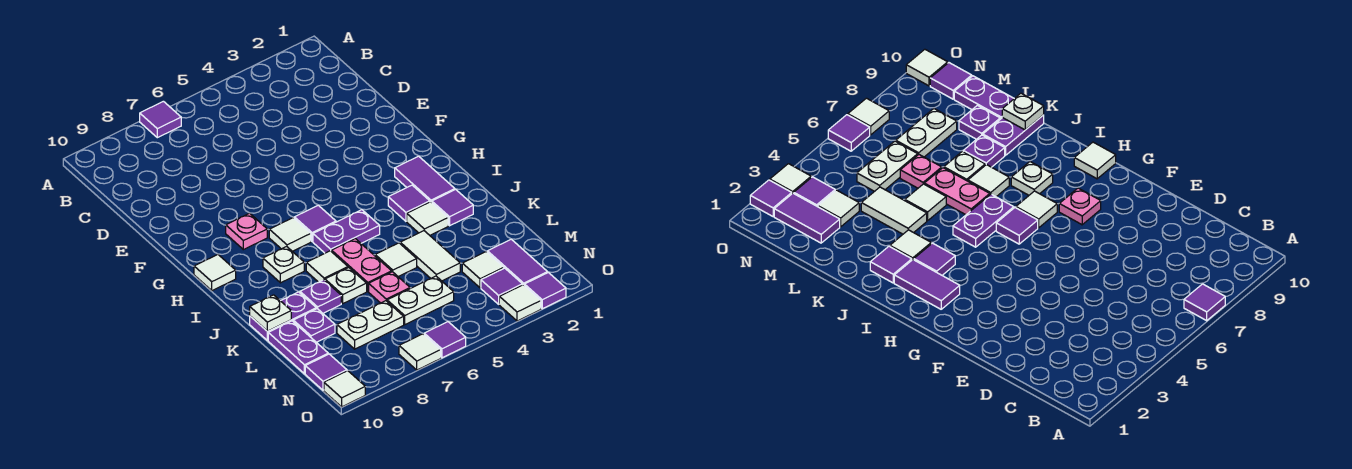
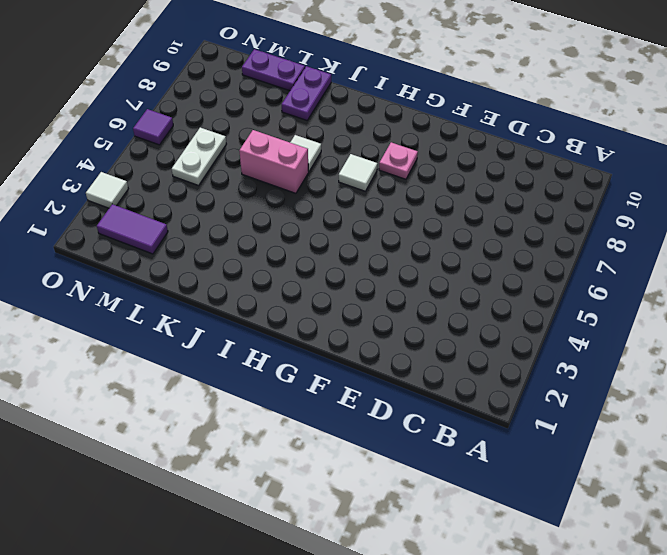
pink brick J6:K6 level 1 -> pink plate J6:K6 level 1
none -> purple tile A7 level 1
none -> purple tile H2:I2 level 1
none -> purple tile H6 level 1
none -> white tile H10 level 1

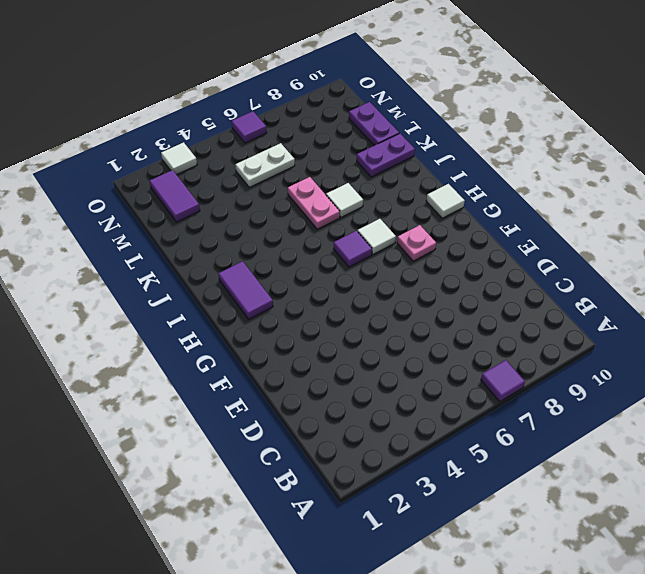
none -> purple tile I3 level 1
none -> purple plate I5:I6 level 1
none -> white plate I8 level 1
none -> purple tile J2 level 1

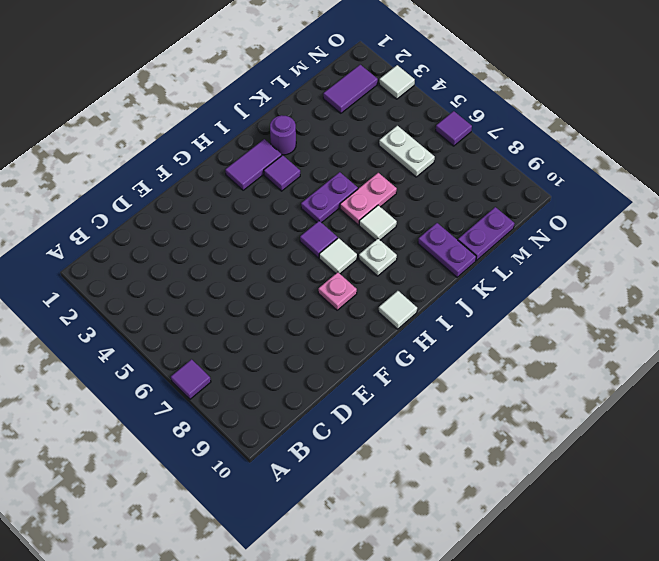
purple plate I5:J5 level 1 -> purple plate I5:I6 level 1
purple round brick J2 level 1 -> purple tile J2 level 1
none -> white tile J3 level 1
none -> white tile K4:L4 level 1
none -> white tile K5 level 1
none -> white plate K7 level 1

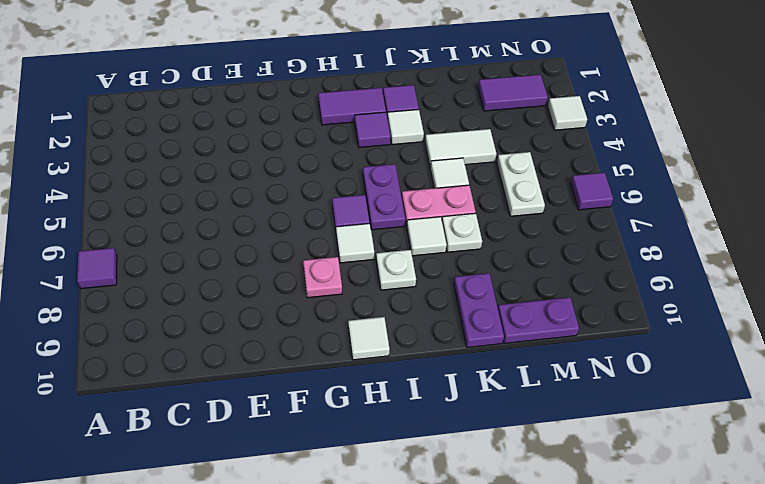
none -> purple plate K8 level 1
none -> pink plate L6 level 1
none -> purple plate L9 level 1
none -> white tile M3 level 1

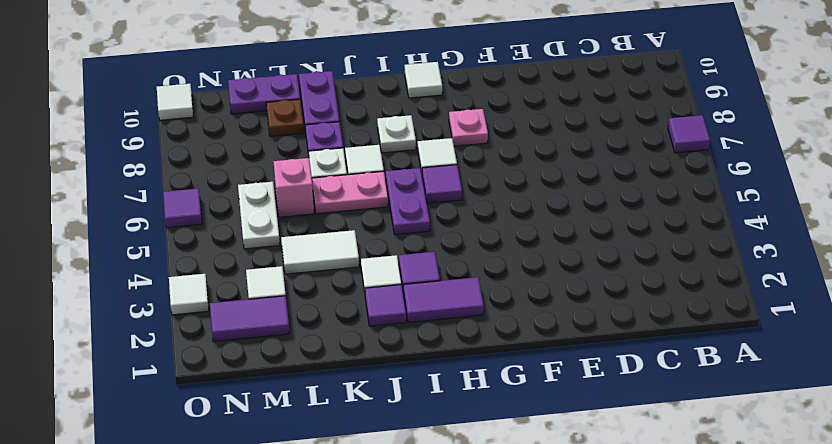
pink brick L6 level 1 -> pink plate L6 level 1
brown plate L9 level 1 -> purple plate L9 level 1
none -> white tile K5 level 1
none -> white plate M7:M8 level 1
none -> purple tile N3 level 1
none -> purple tile N10 level 1

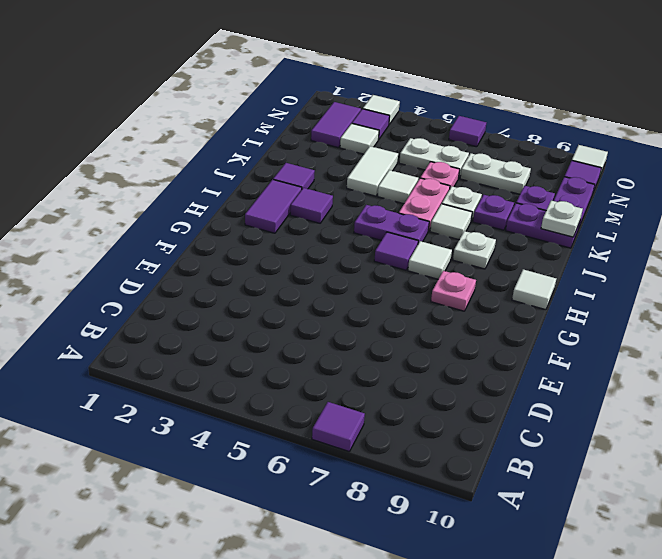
none -> white tile J3 level 1
none -> purple tile O2 level 1
none -> white tile O7 level 1

